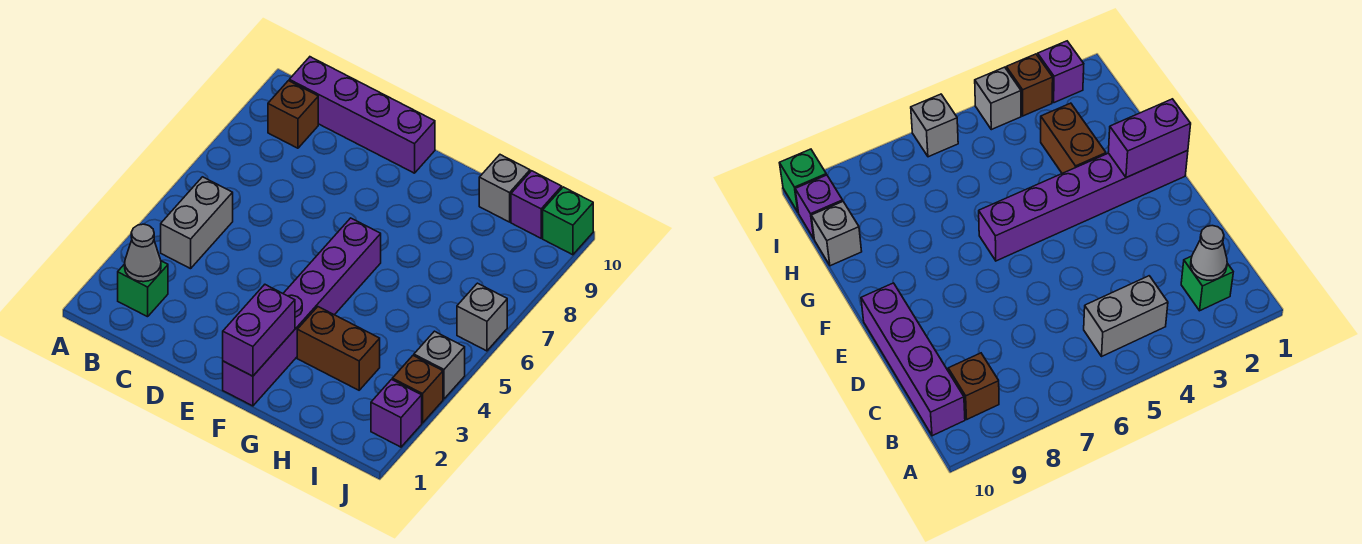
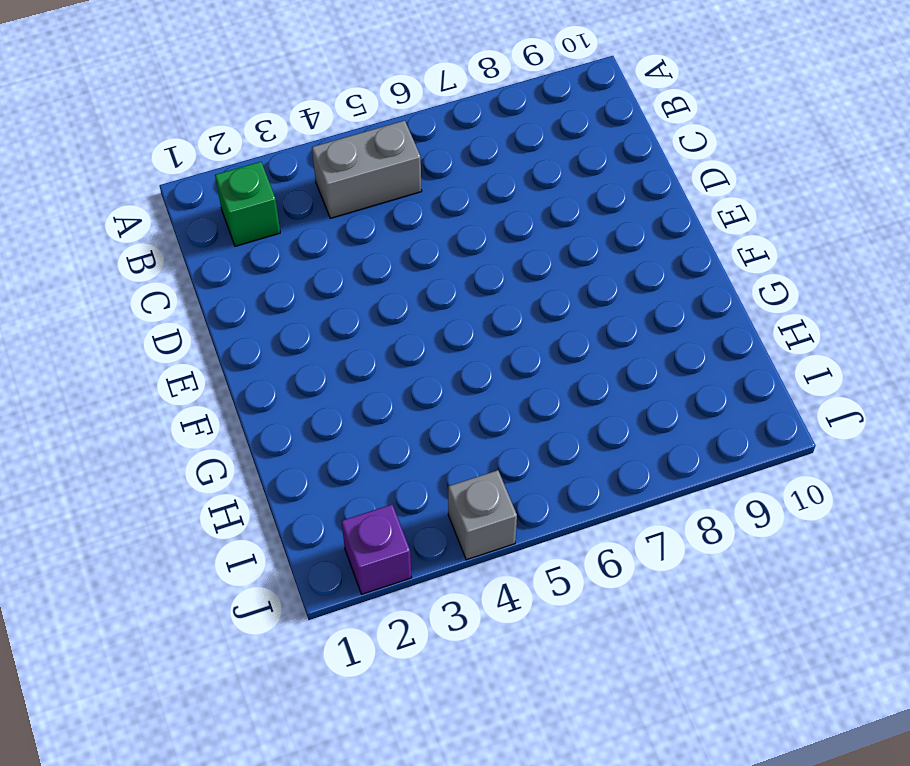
none -> brown brick B9 level 1
none -> purple brick B10:E10 level 1
none -> purple brick F1:F6 level 1

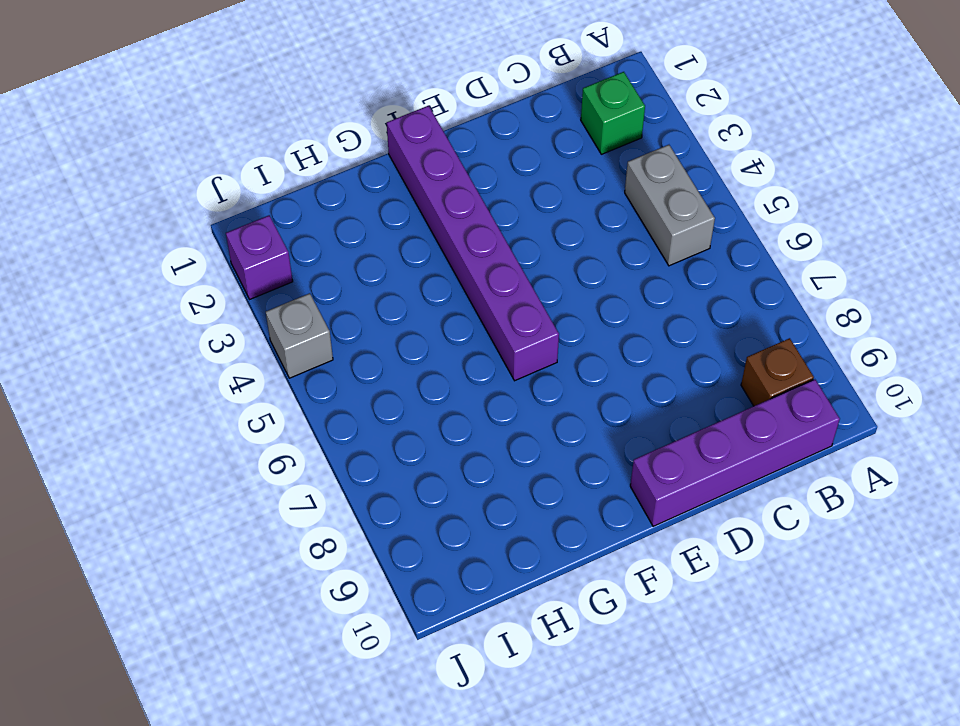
none -> brown brick G3:H3 level 1
none -> grey brick H10 level 1
none -> purple brick I10 level 1

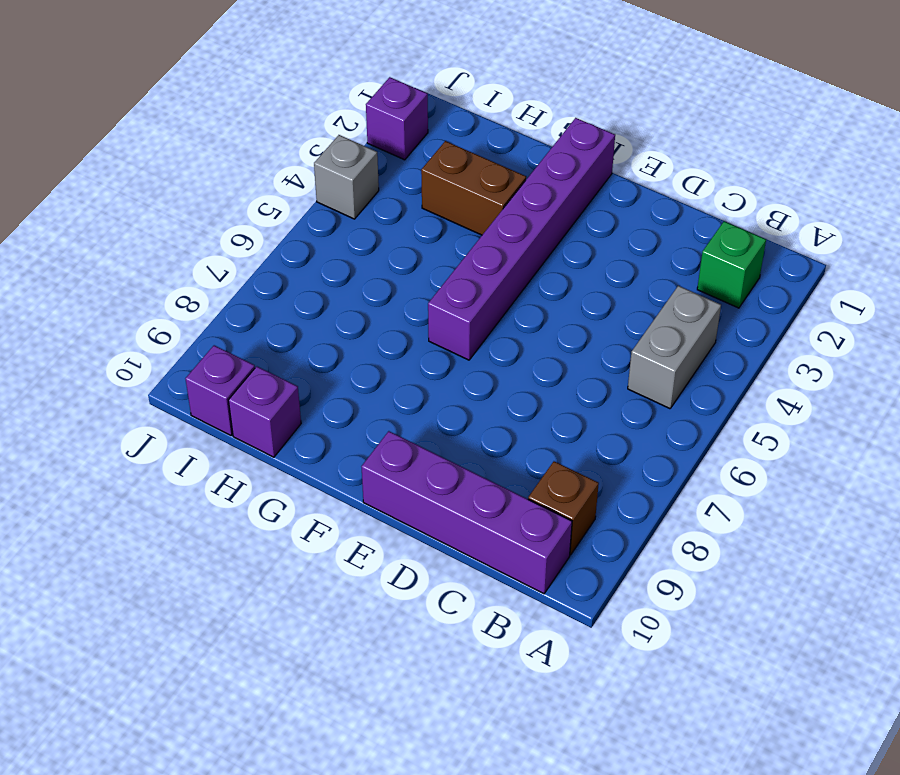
purple brick H10 level 1 -> grey brick H10 level 1
none -> brown brick J3 level 1
none -> grey brick J6 level 1
none -> green brick J10 level 1

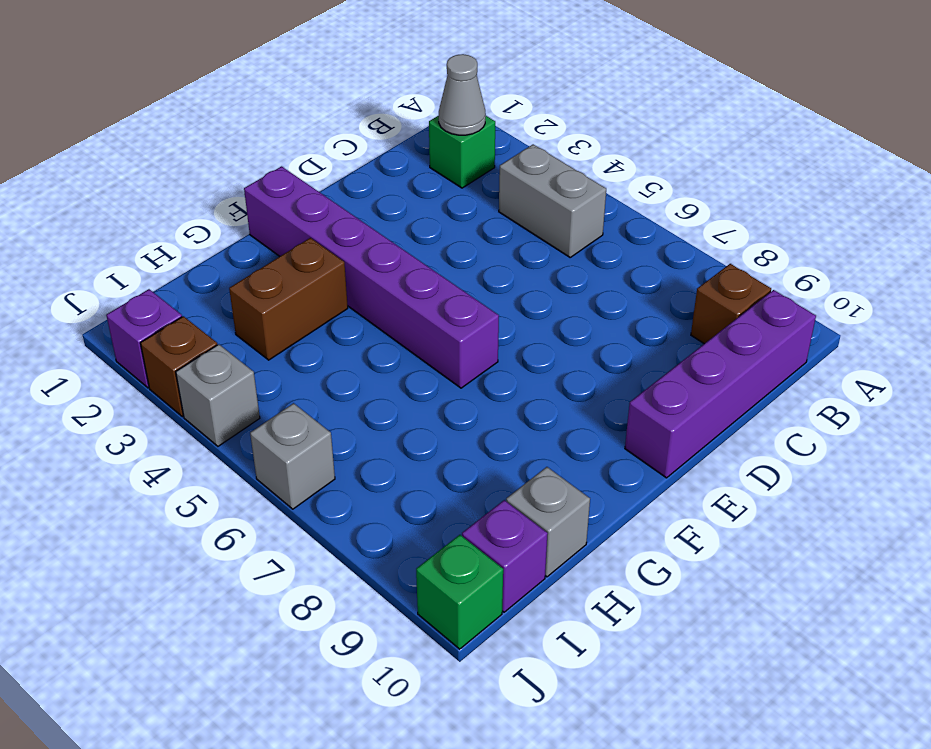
none -> purple brick F1:F2 level 2

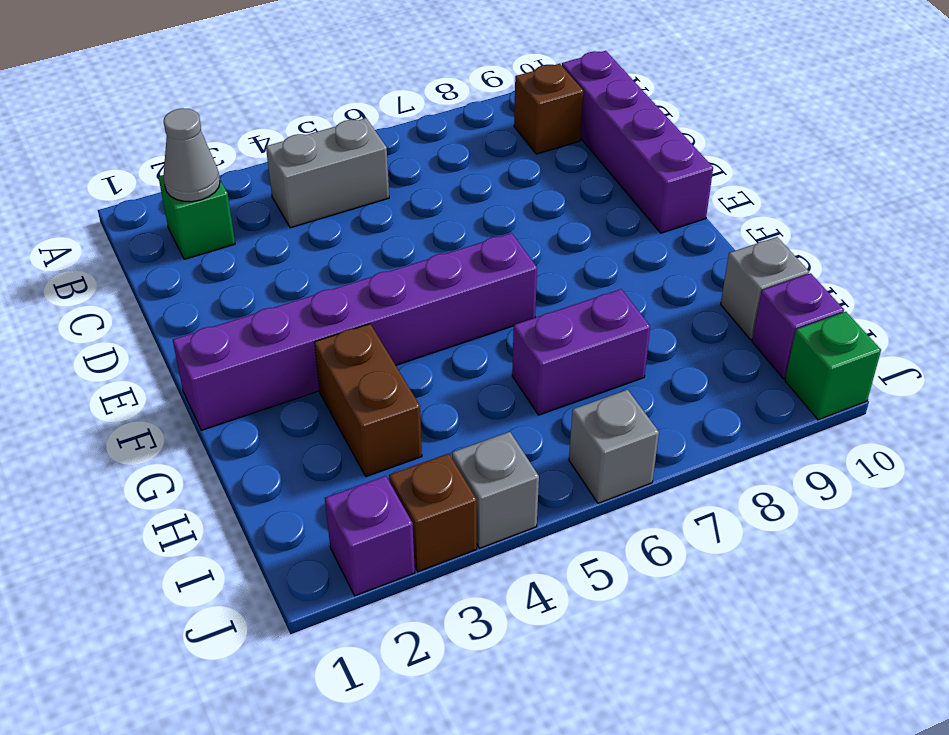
purple brick H6:H7 level 1 -> purple brick F1:F2 level 2

